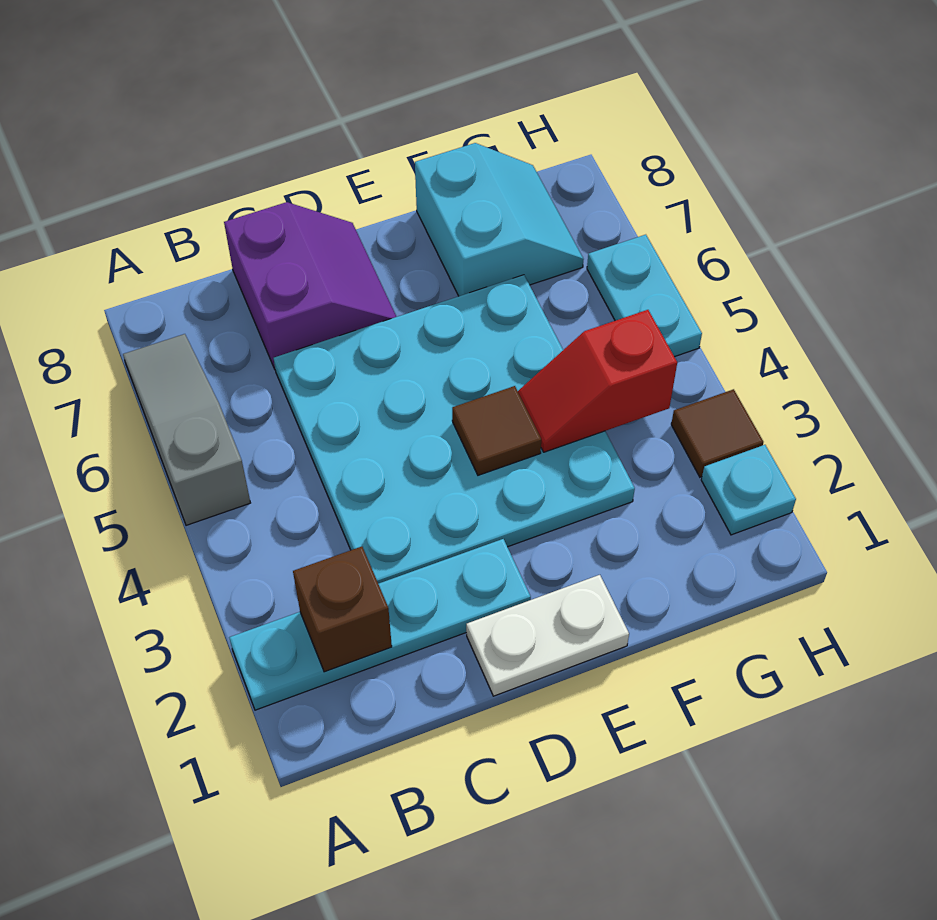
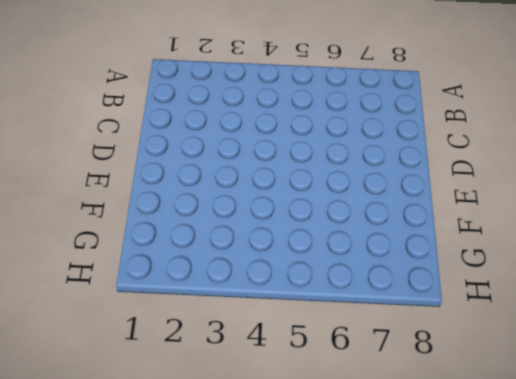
none -> cyan plate A2:D2 level 1
none -> grey slope A5:A7 level 1 top 5
none -> cyan plate C3:F6 level 1

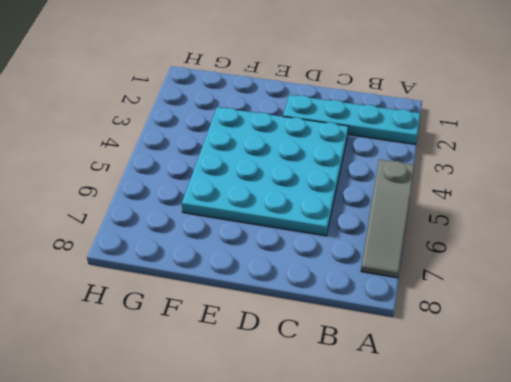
none -> purple slope C7:D8 level 1 top C
none -> white plate D1:E1 level 1
none -> cyan slope F7:G8 level 1 top F

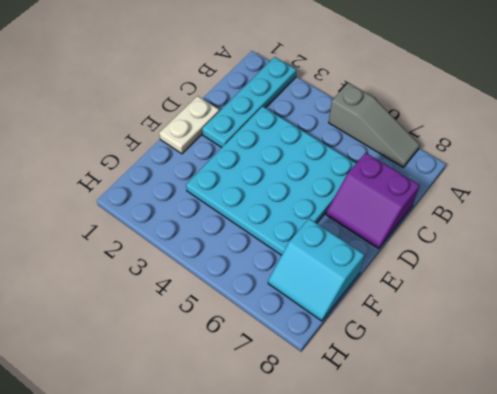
none -> cyan plate H2 level 1
none -> brown tile H3 level 1
none -> cyan plate H5:H6 level 1

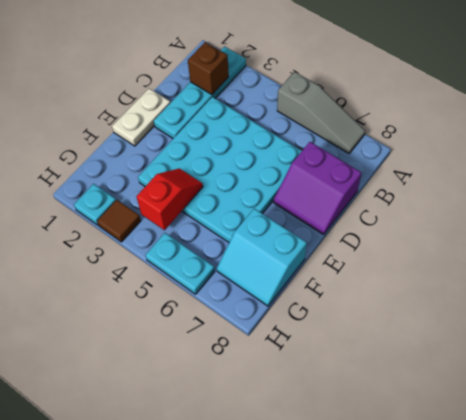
none -> brown tile E4 level 2

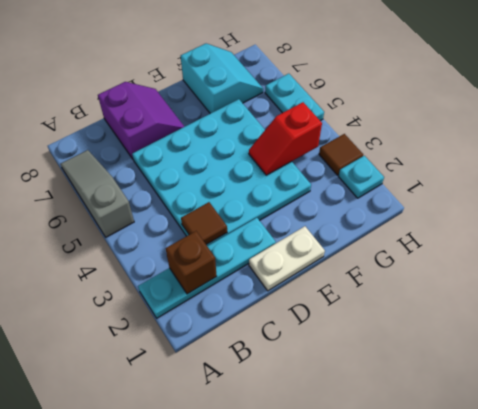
brown tile C3 level 2 -> brown tile E4 level 2

